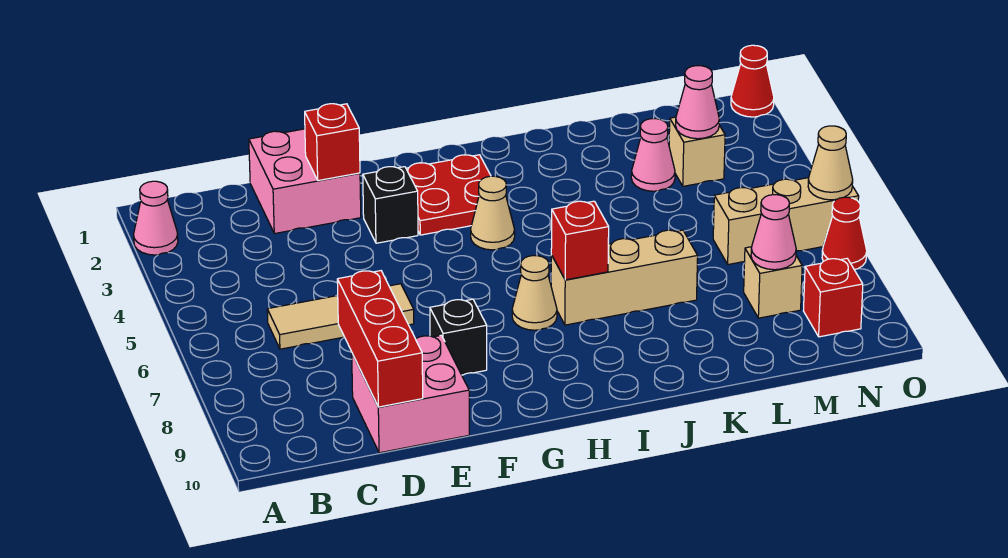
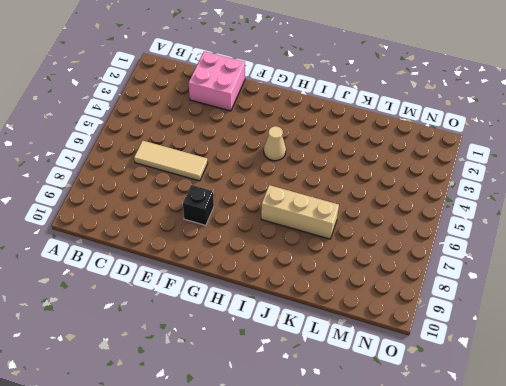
none -> pink cone A2 level 1
none -> pink brick D9:E10 level 1
none -> black brick F3 level 1

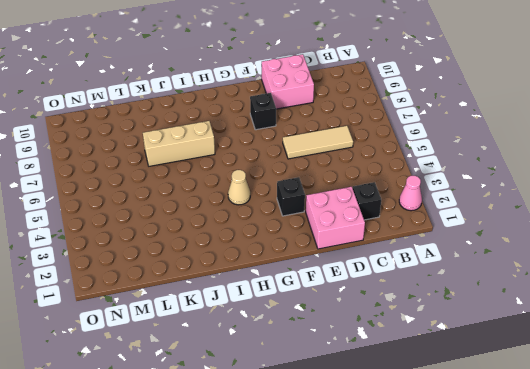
black brick C2 level 1 -> none
none -> red plate G2:H3 level 1
none -> tan cone H7 level 1
none -> pink cone L3 level 1

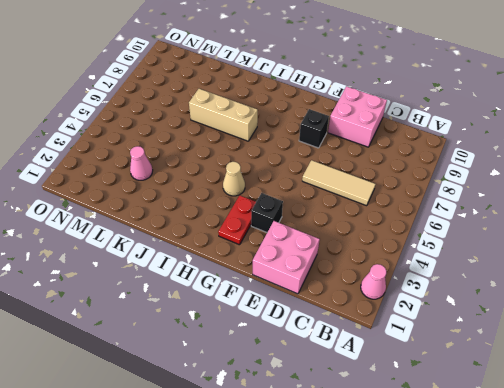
red plate G2:G3 level 1 -> red plate G2:H3 level 1
none -> tan cone H7 level 1
none -> tan brick M3 level 1
none -> tan brick M6:O6 level 1

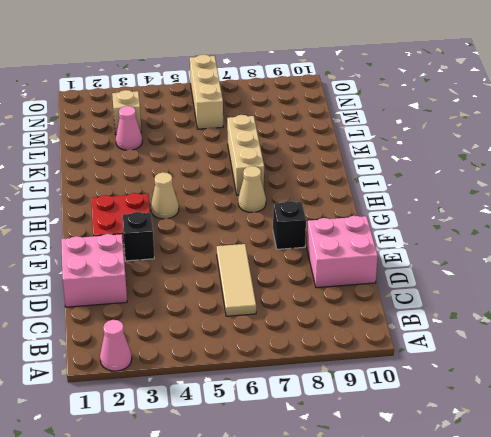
none -> tan brick M8 level 1
none -> red brick N9 level 1
none -> red cone O1 level 1

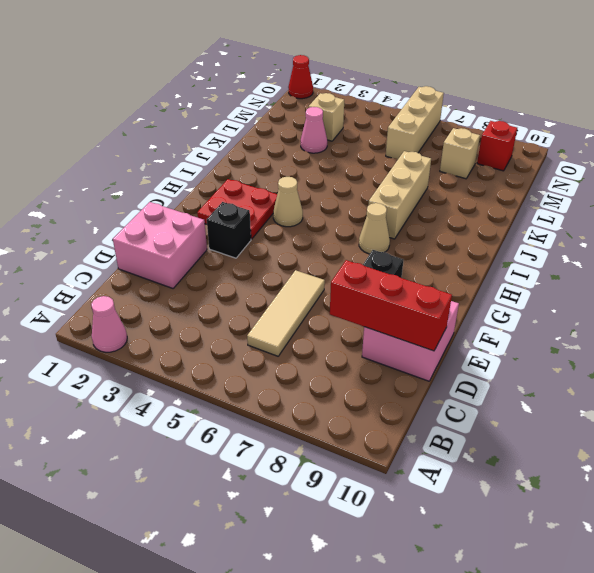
none -> red cone O7 level 1
none -> red brick E2 level 2
none -> red brick I7 level 2

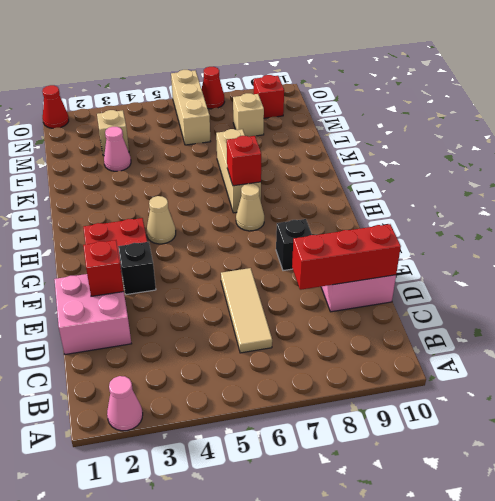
none -> pink cone M3 level 2
none -> pink cone M8 level 2
none -> tan cone O6 level 2

